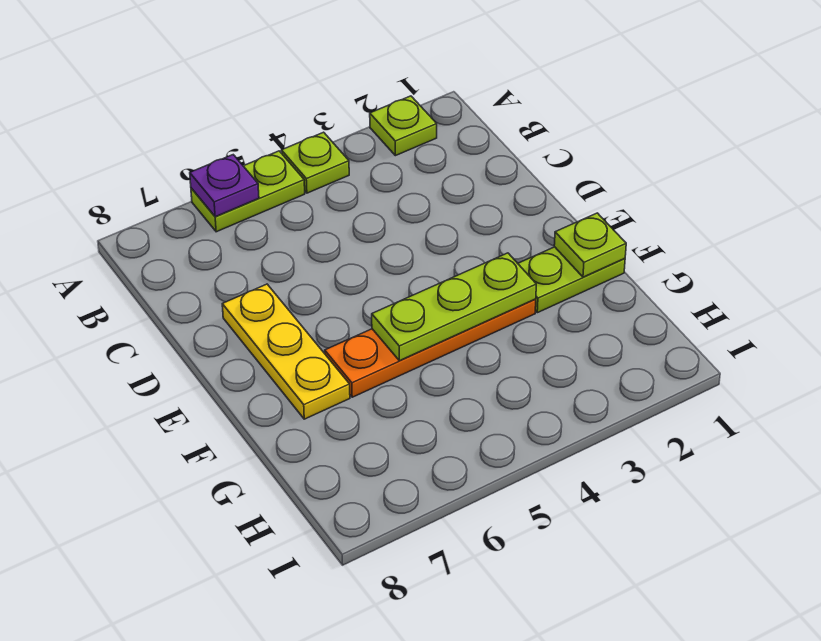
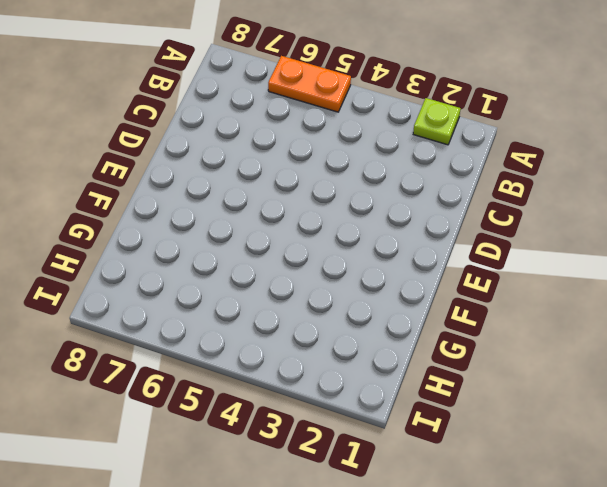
orange plate A5:A6 level 1 -> lime plate A5:A6 level 1
none -> lime plate A4 level 1
none -> yellow plate D7:F7 level 1

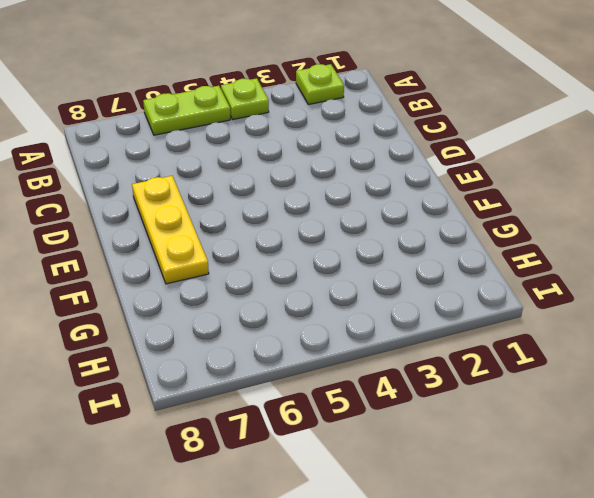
none -> lime plate F1:F2 level 1
none -> orange plate F3:F6 level 1

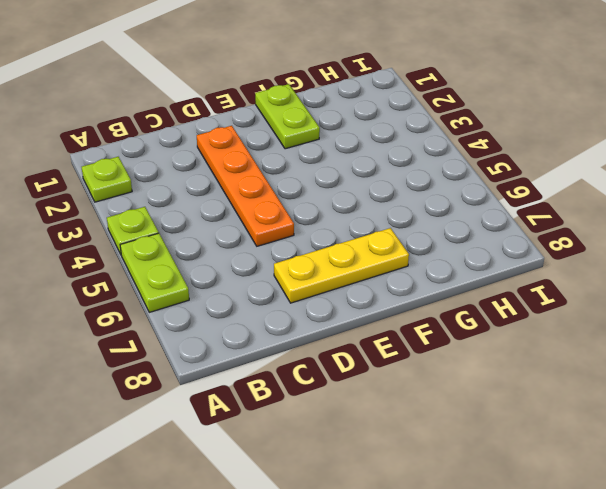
orange plate D2:D5 level 1 -> orange plate F3:F6 level 1
none -> purple plate A6 level 2
none -> lime plate F1 level 2

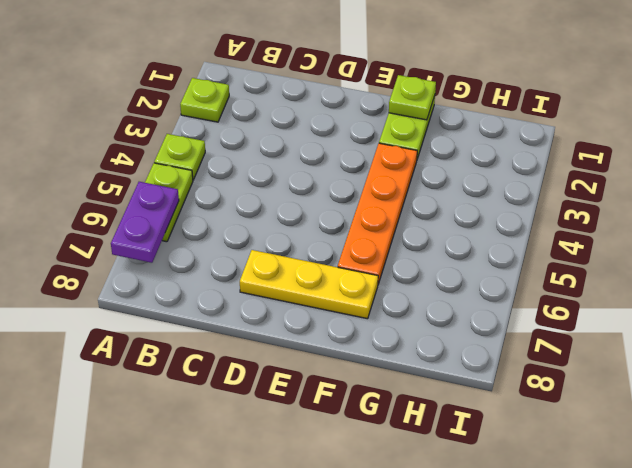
purple plate A6:A7 level 2 -> purple plate A6 level 2
none -> lime plate F3:F5 level 2

